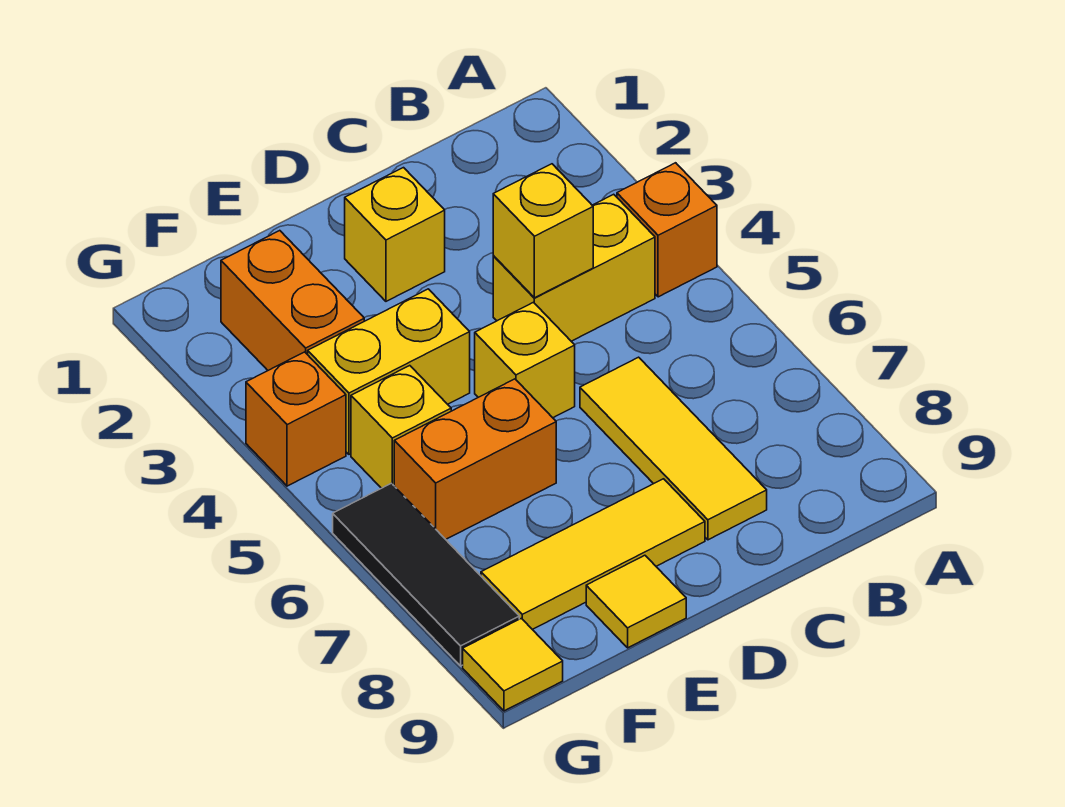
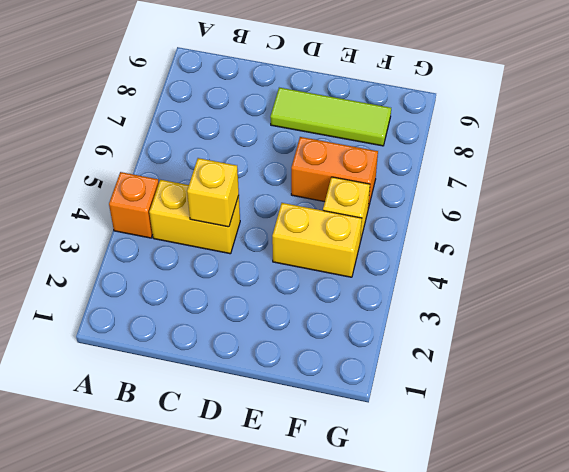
lime tile D8:F8 level 1 -> yellow tile D8:F8 level 1
none -> yellow tile C6:C8 level 1
none -> yellow brick D2 level 1
none -> yellow brick D5 level 1

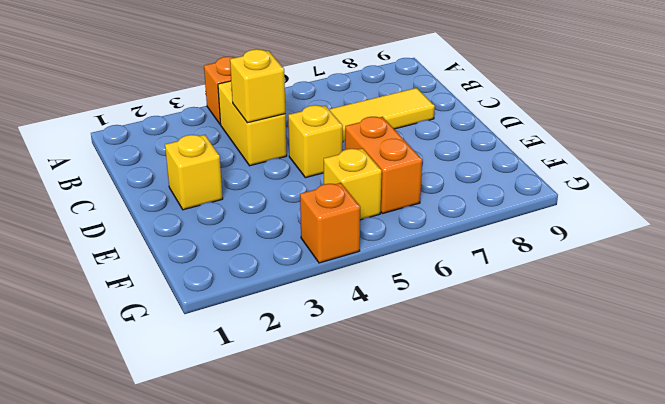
none -> yellow tile D8:F8 level 1
none -> yellow brick E4:F4 level 1
none -> yellow tile E9 level 1

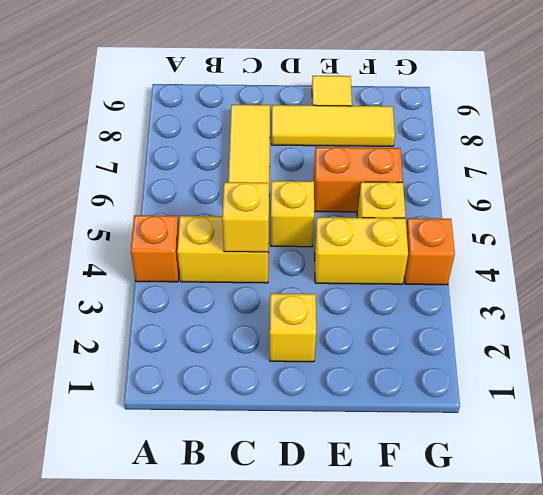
none -> orange brick F2:F3 level 1
none -> black tile G6:G8 level 1
none -> yellow tile G9 level 1

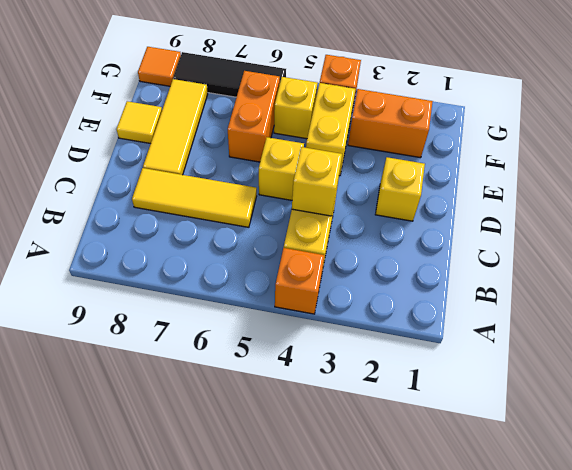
orange tile G9 level 1 -> yellow tile G9 level 1

